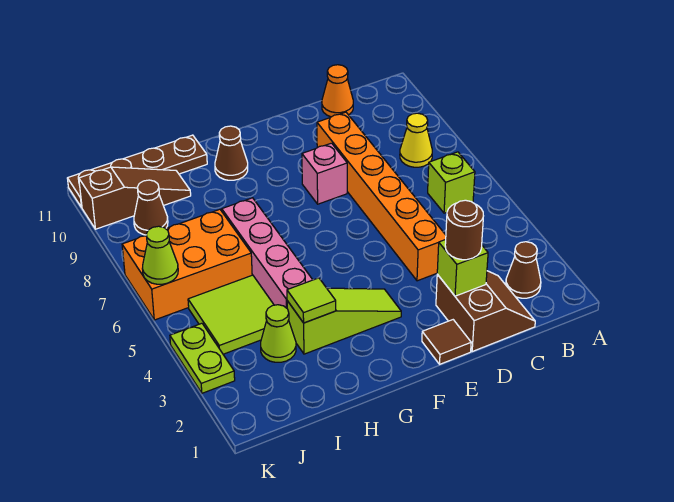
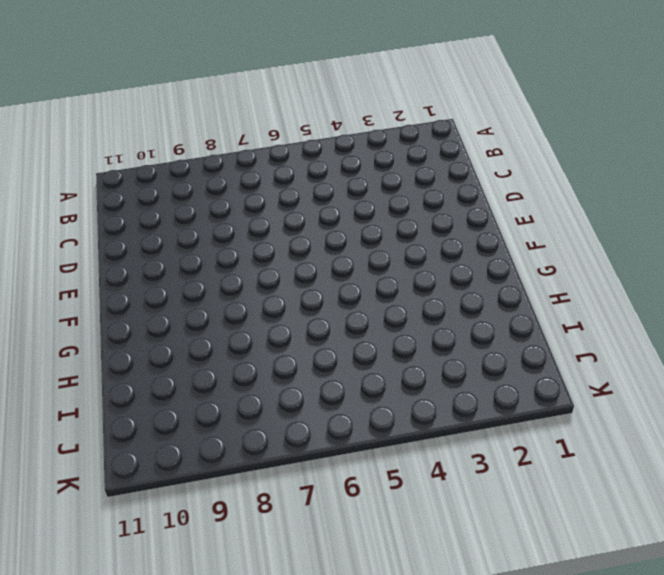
none -> brown cone B2 level 1
none -> lime brick B6 level 1
none -> yellow cone B8 level 1

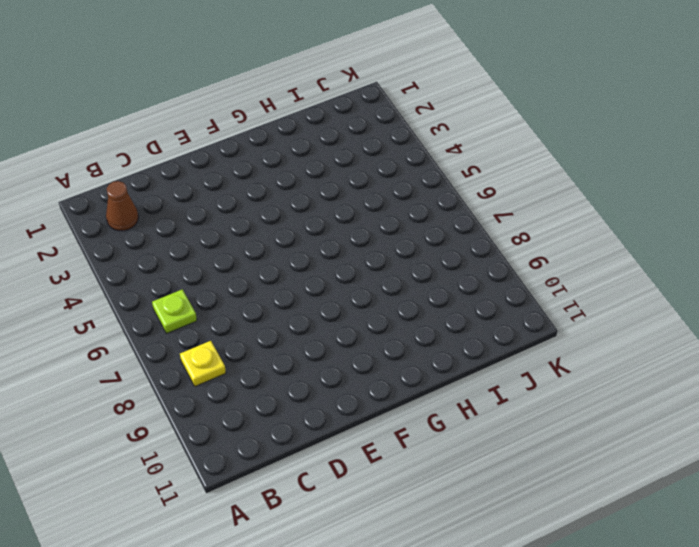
lime plate B6 level 1 -> lime brick B6 level 1
yellow plate B8 level 1 -> yellow cone B8 level 1
none -> brown slope C1:D2 level 1 top D
none -> orange cone C11 level 1
none -> orange brick D4:D9 level 1

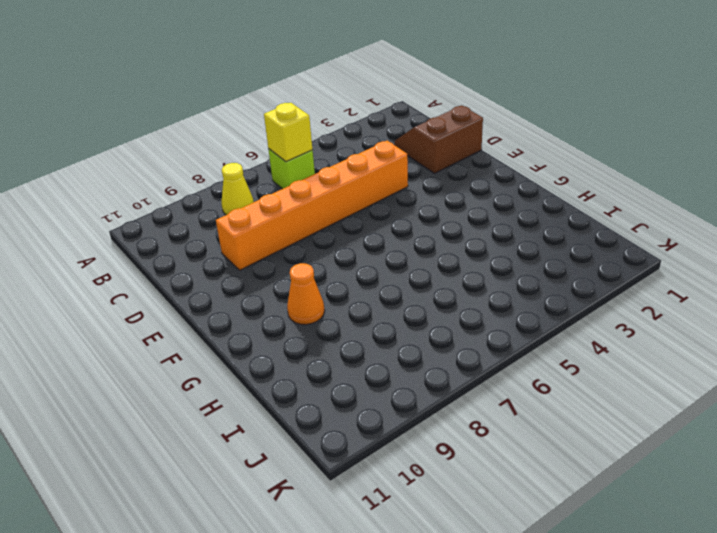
yellow brick B6 level 2 -> none
orange cone G9 level 1 -> orange cone C11 level 1
none -> brown cone B2 level 1
none -> brown tile E1 level 1
none -> pink brick E8 level 1

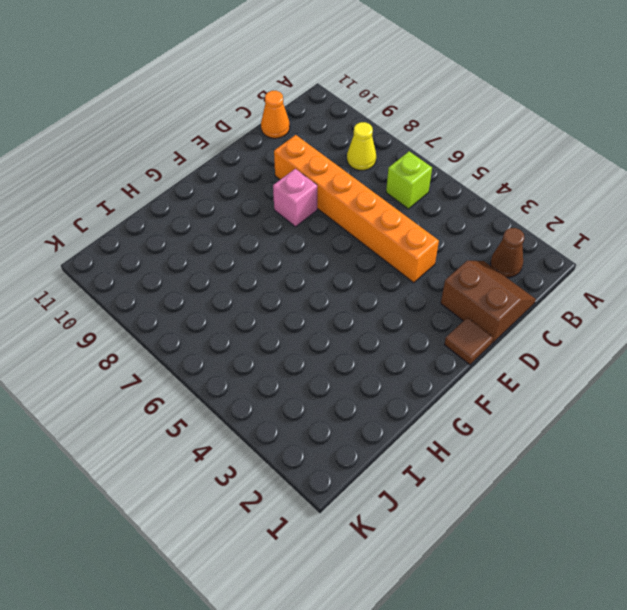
none -> lime slope F3:H3 level 1 top H
none -> brown cone G10 level 1
none -> pink brick H4:H7 level 1

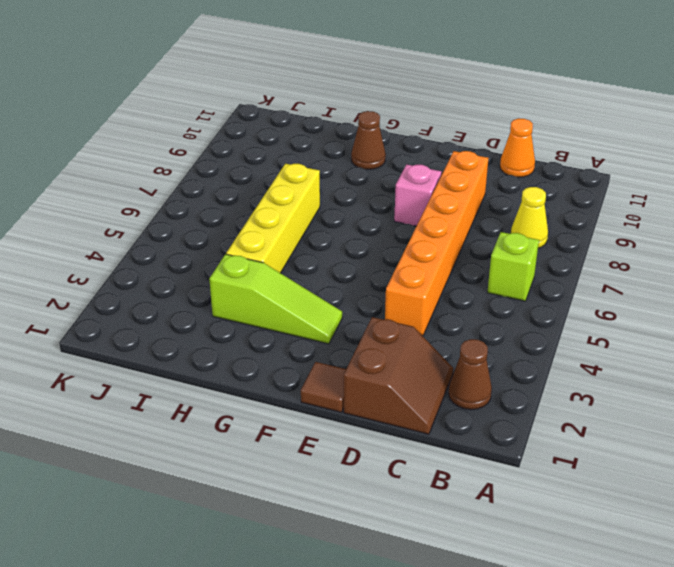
yellow brick H4:H7 level 1 -> pink brick H4:H7 level 1
none -> brown plate H11:K11 level 1
none -> lime cone I3 level 1
none -> lime tile I4:J5 level 1

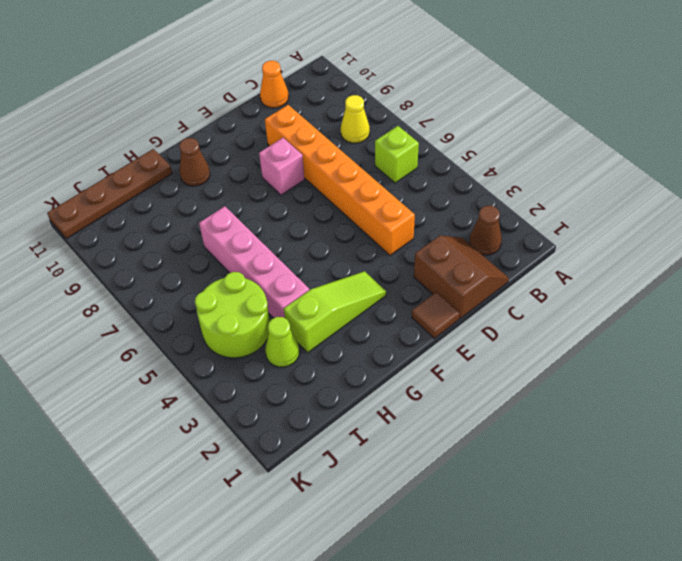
lime round brick I4:J5 level 1 -> lime tile I4:J5 level 1
none -> orange brick I6:K7 level 1
none -> brown slope I10:K10 level 1 top K
none -> brown cone J9 level 1

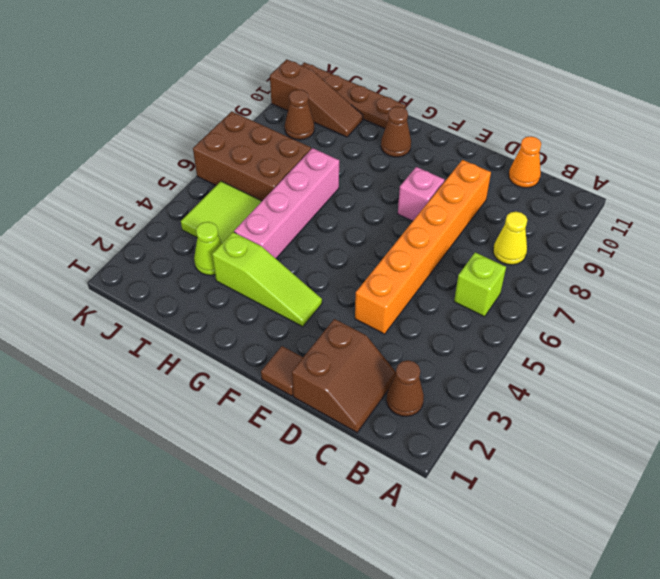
brown brick I6:K7 level 1 -> orange brick I6:K7 level 1
none -> lime plate K3:K4 level 1
none -> lime brick D2 level 2
none -> lime tile H3 level 2

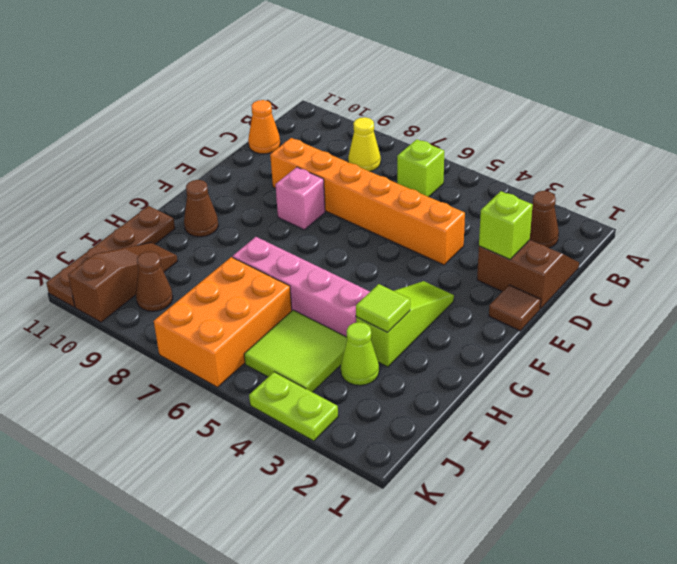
none -> lime cone K6 level 2
none -> brown round brick D2 level 3

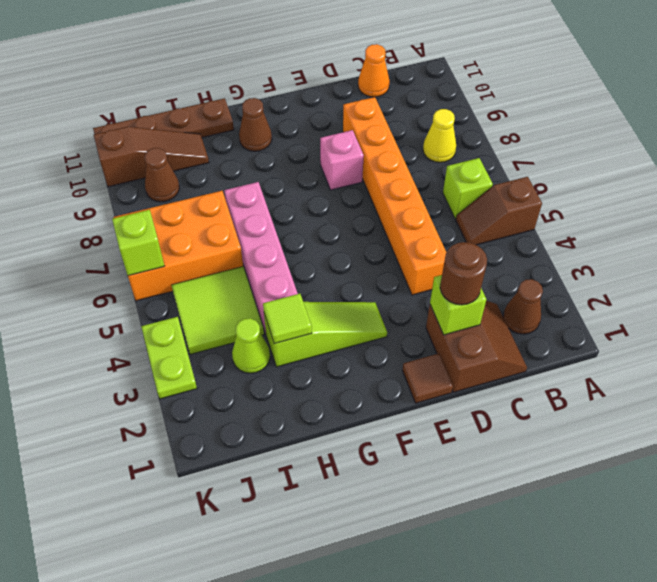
brown slope A5:B5 level 1 top A -> none
lime brick K6 level 2 -> lime cone K6 level 2

